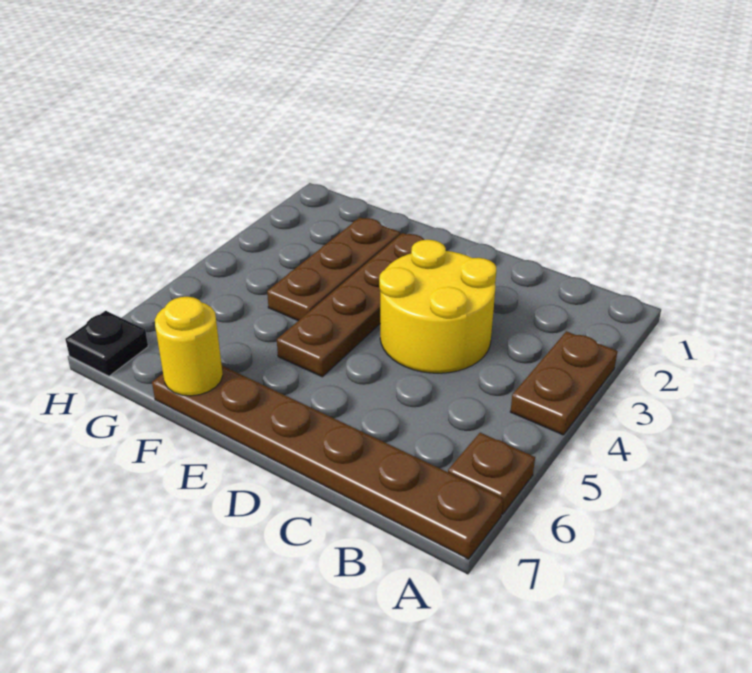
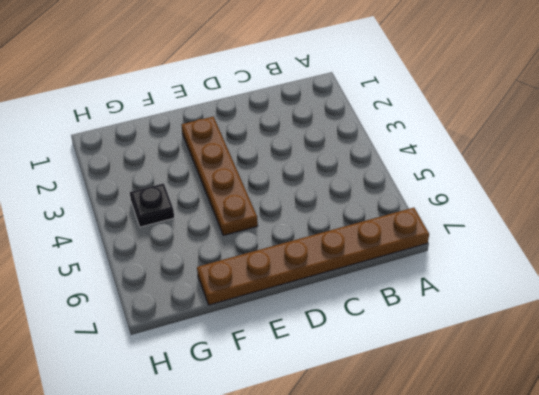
black plate G4 level 1 -> black plate H7 level 1
none -> brown plate A3:A4 level 1
none -> brown plate A6 level 1

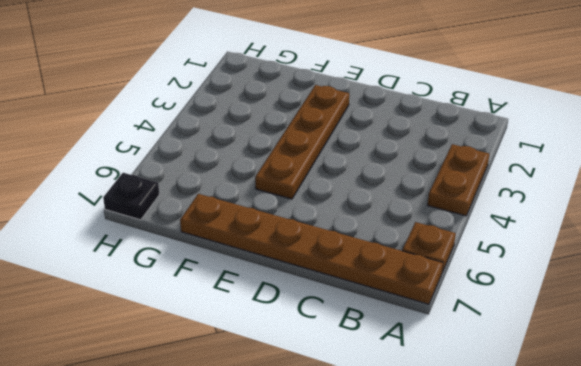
none -> yellow round brick C3:D4 level 1
none -> brown plate F2:F4 level 1

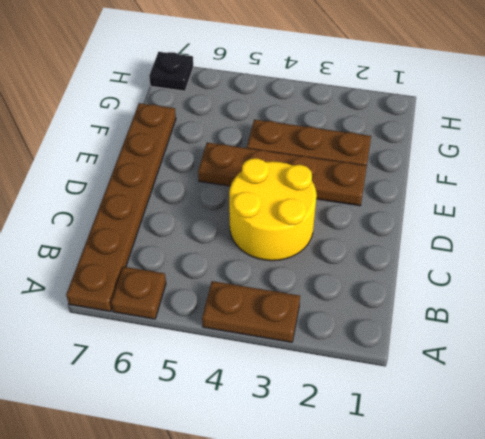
none -> yellow round brick F7 level 2

